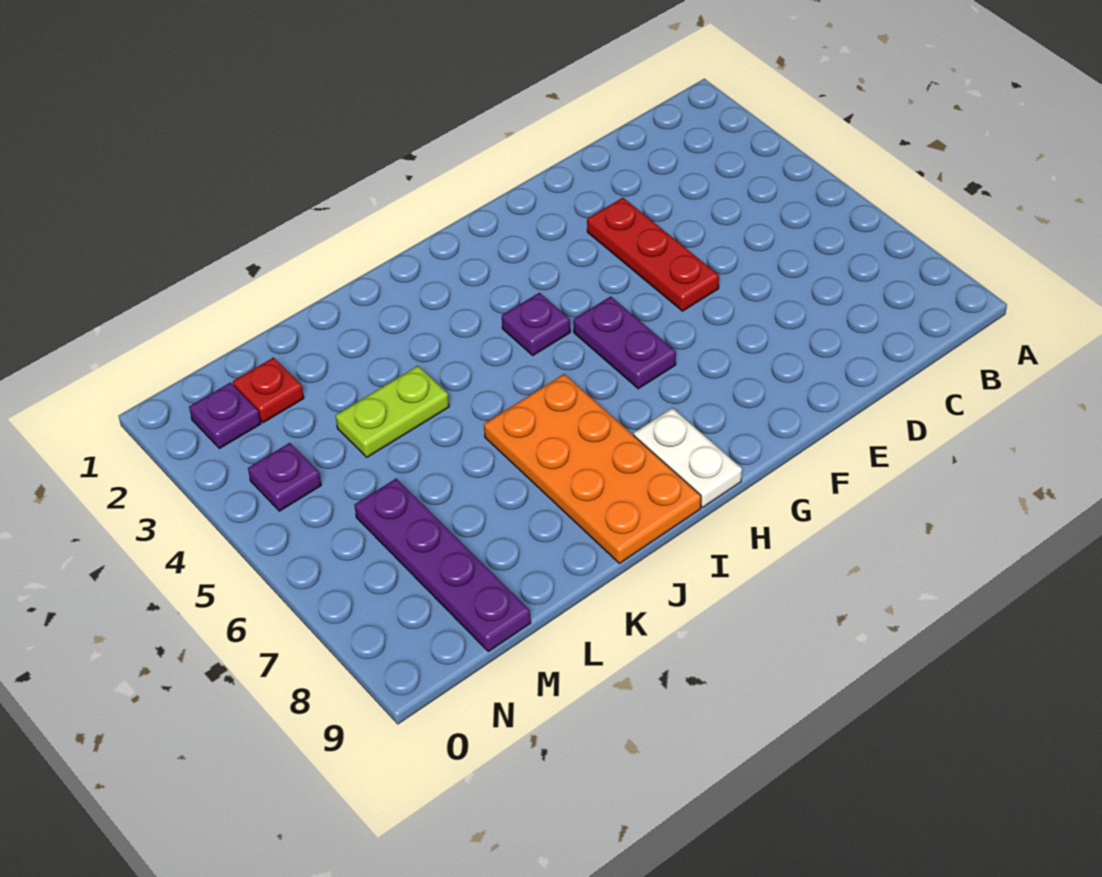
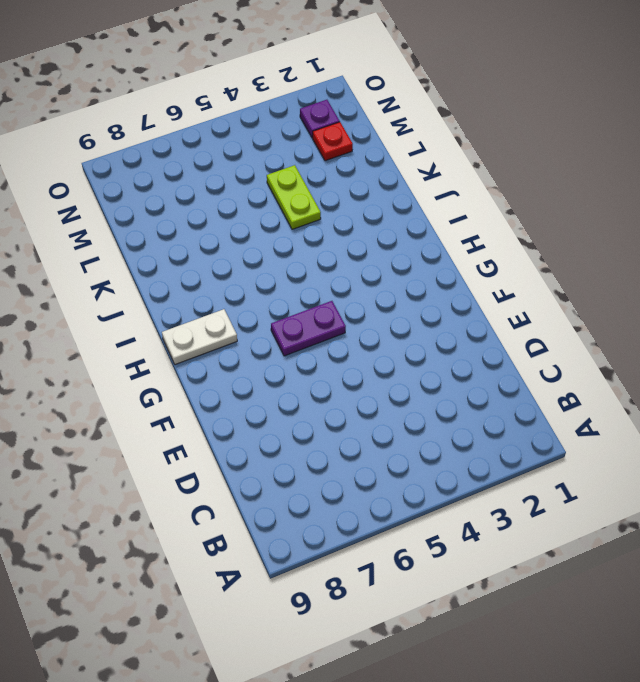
none -> red plate E3:E5 level 1
none -> purple plate H4 level 1

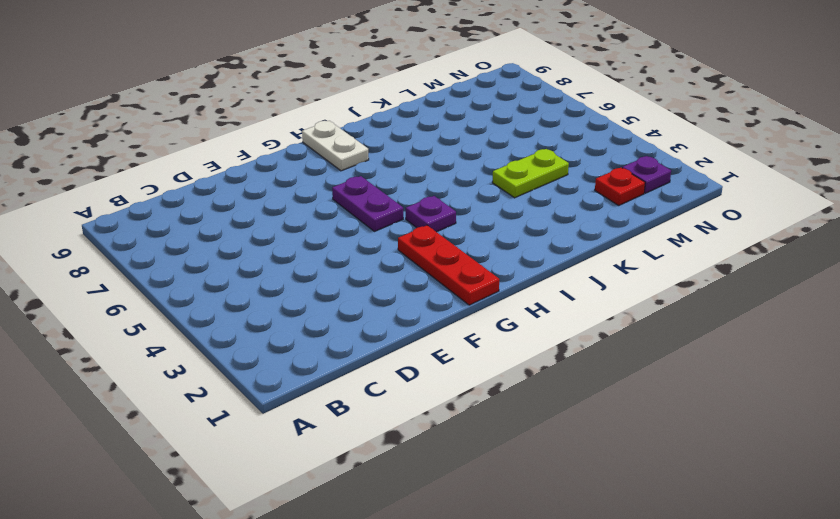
red plate G1:G3 level 1 -> red plate E3:E5 level 1
none -> orange plate I6:J9 level 1
none -> purple plate M6:M9 level 1

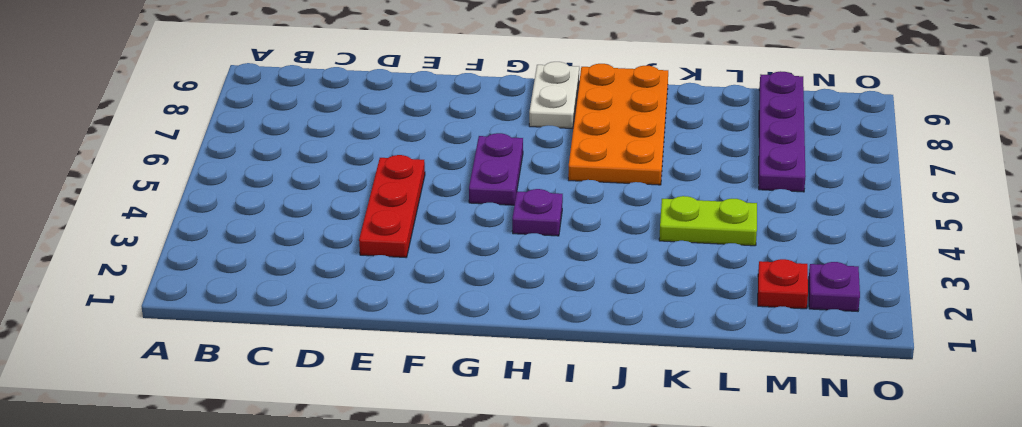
none -> purple plate N4 level 1

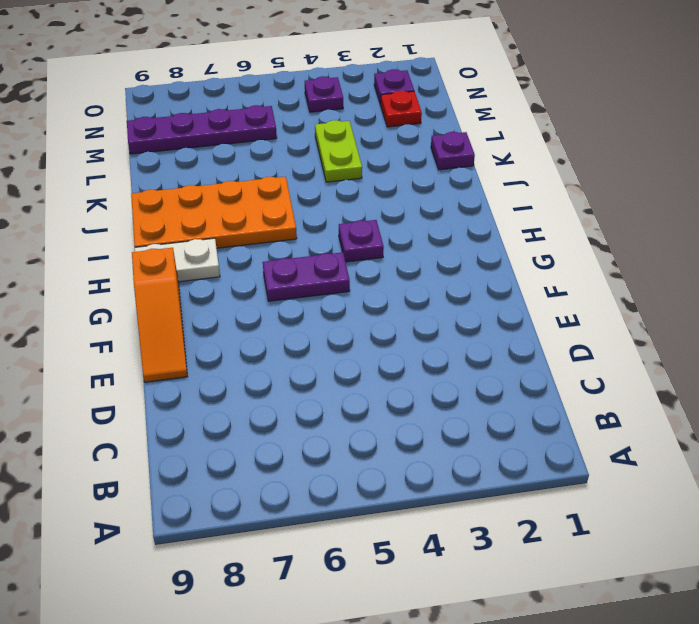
orange slope E9:G9 level 1 top G -> none
purple plate K1 level 1 -> none
none -> red plate E3:E5 level 1

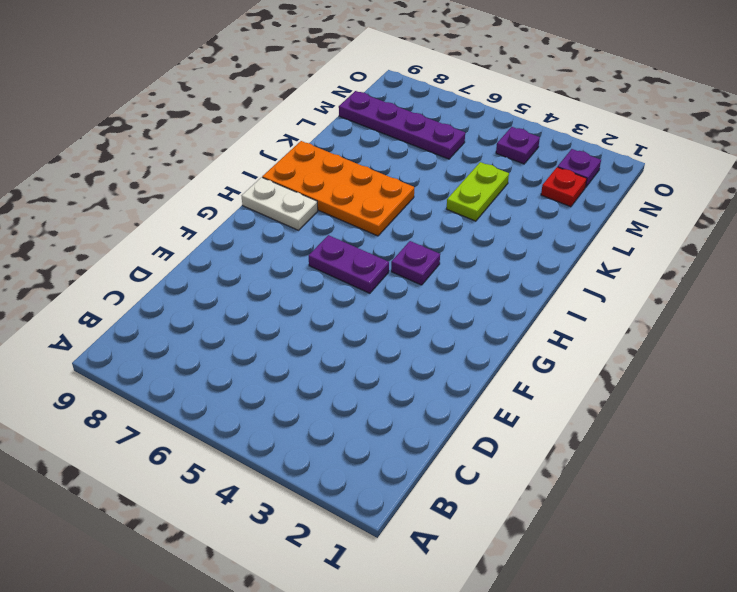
none -> red plate E3:E5 level 1

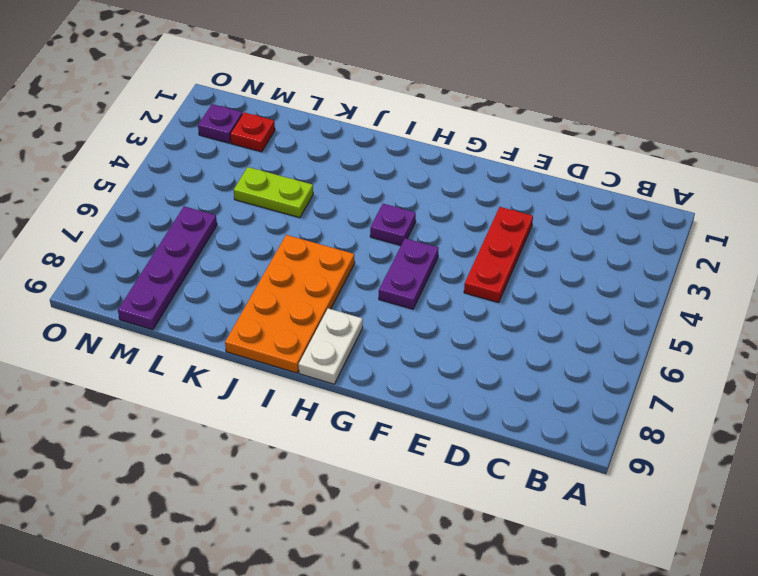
none -> purple plate N4 level 1

